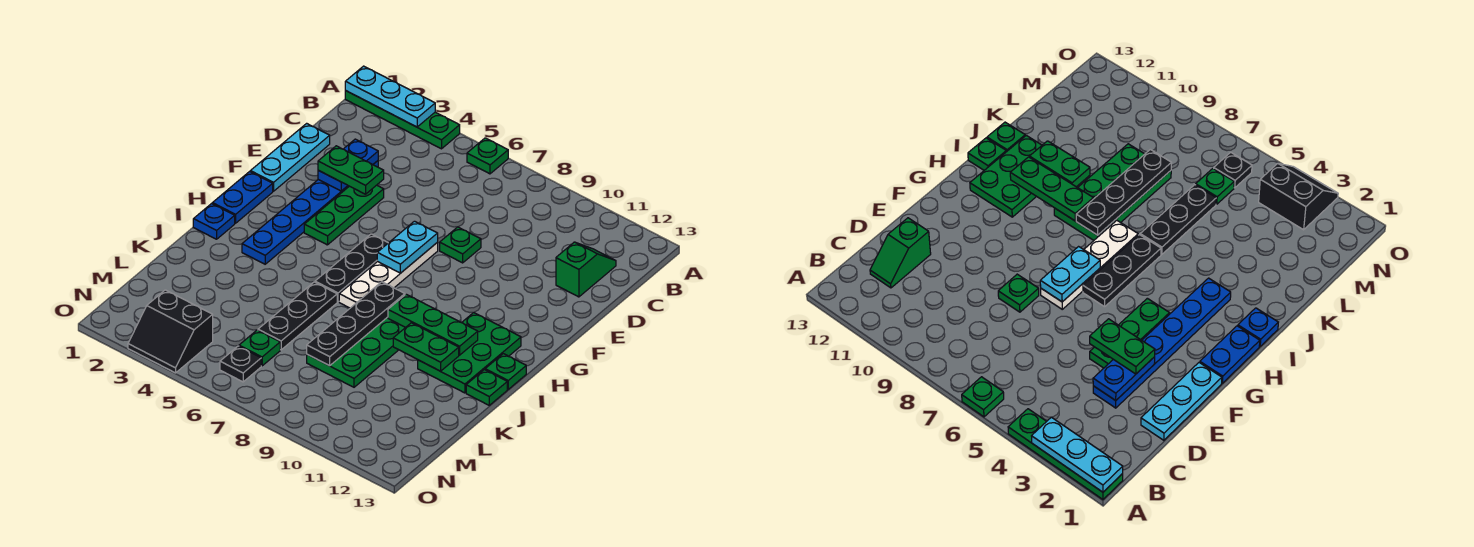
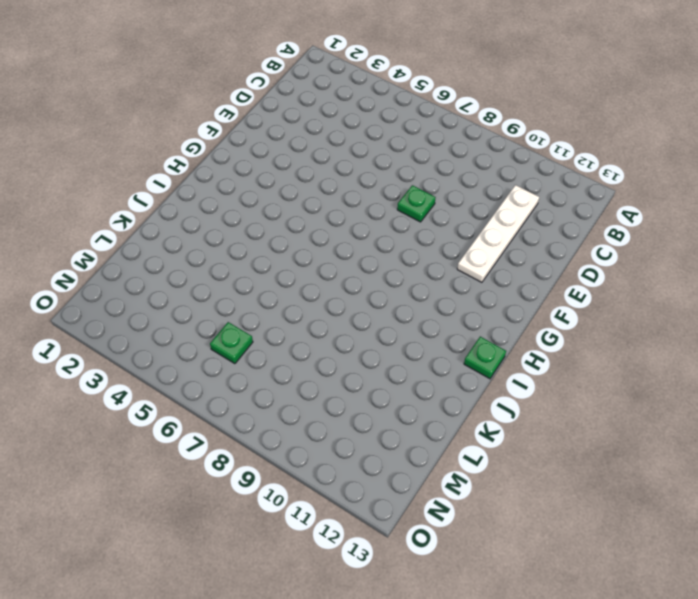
white plate C11:F11 level 1 -> white plate F7:I7 level 1
none -> green plate A1:A4 level 1
none -> green plate A6 level 1
none -> green slope C12:D12 level 1 top D

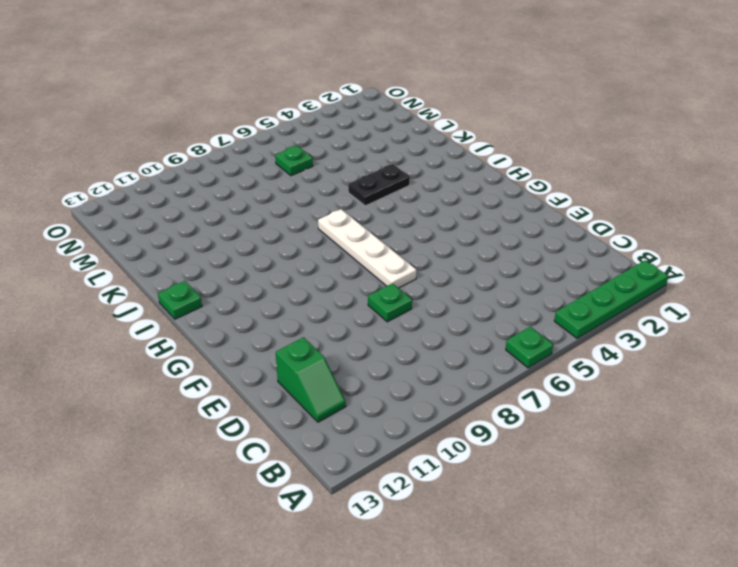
black plate J4:J5 level 1 -> none
none -> cyan plate D1:F1 level 1
none -> blue plate D3:I3 level 1
none -> green plate E4:G4 level 1

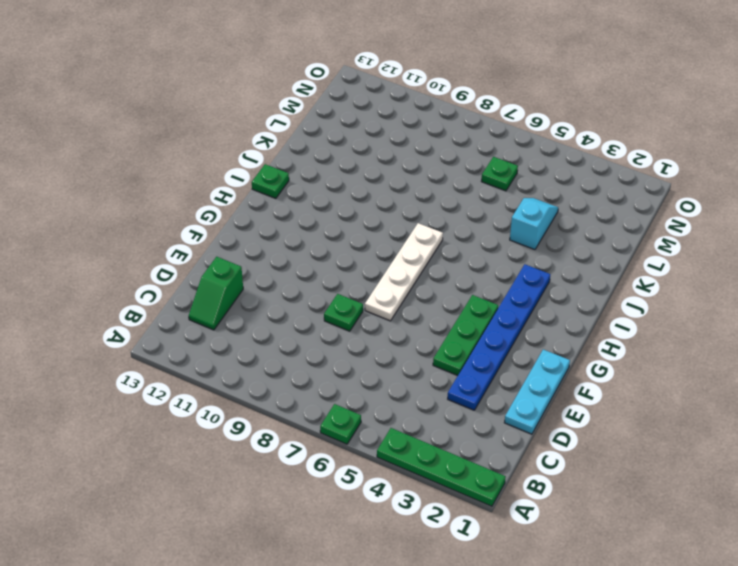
cyan slope K4:L4 level 1 top K -> none
none -> blue plate G1:H1 level 1
none -> black plate G6:I6 level 1
none -> green plate H11:J12 level 1

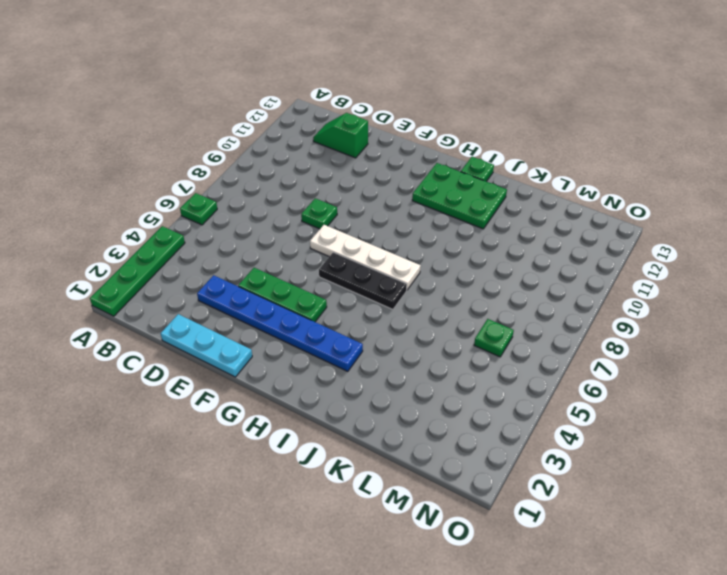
none -> blue plate G1:H1 level 1
none -> blue plate I1 level 1
none -> green plate I8:L9 level 1

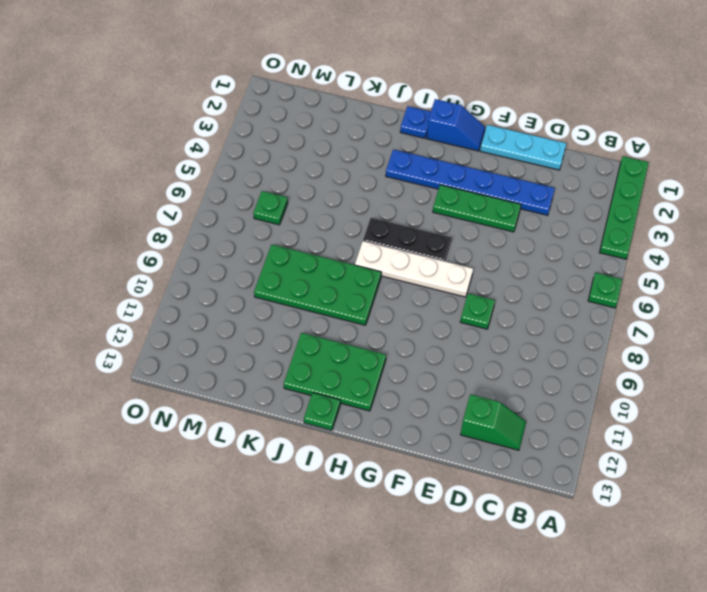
blue slope G1:H1 level 1 top H -> blue plate G1:H1 level 1
none -> black plate J6:L6 level 1
none -> green plate J13 level 1
none -> black slope N3:O4 level 1 top N

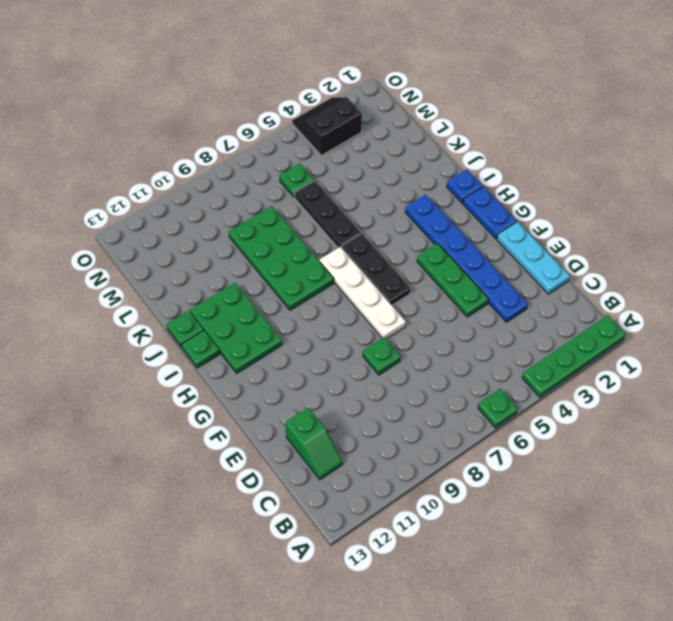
none -> black plate N6 level 1
none -> cyan plate A1:A3 level 2
none -> blue plate D3:E3 level 2

